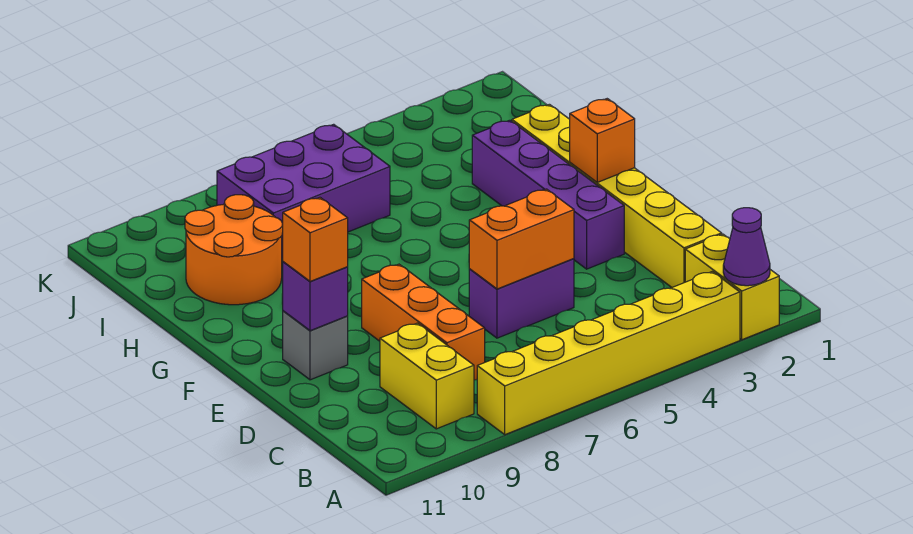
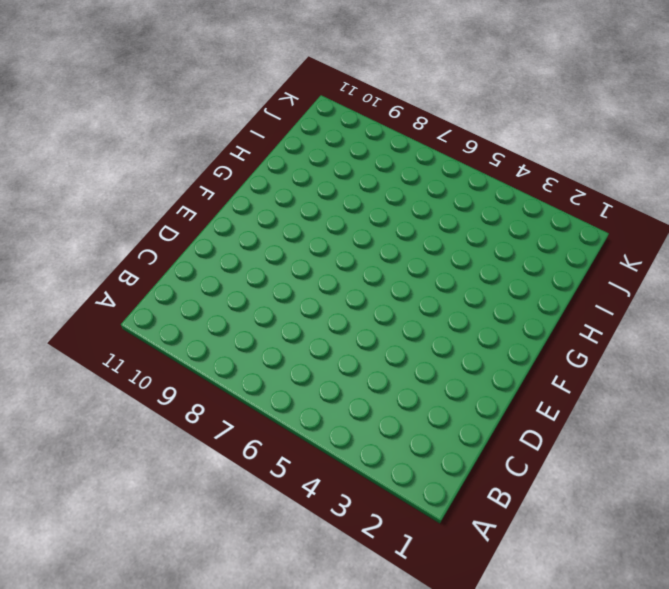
none -> yellow brick A2:B2 level 1
none -> yellow brick A3:A8 level 1
none -> yellow brick B9:C9 level 1

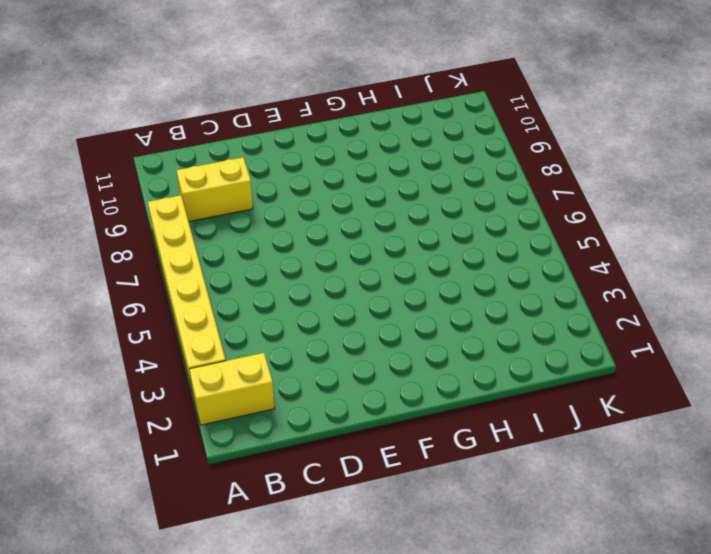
none -> yellow brick C2:H2 level 1
none -> orange brick C8:E8 level 1
none -> purple brick D5:D6 level 1

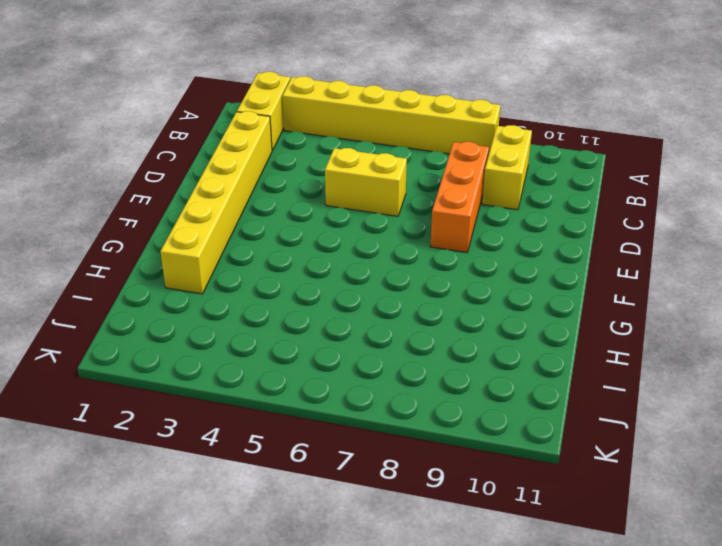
yellow brick D5:D6 level 1 -> purple brick D5:D6 level 1
none -> purple brick E3:H3 level 1
none -> grey brick E10 level 1
none -> orange round brick H9:I10 level 1

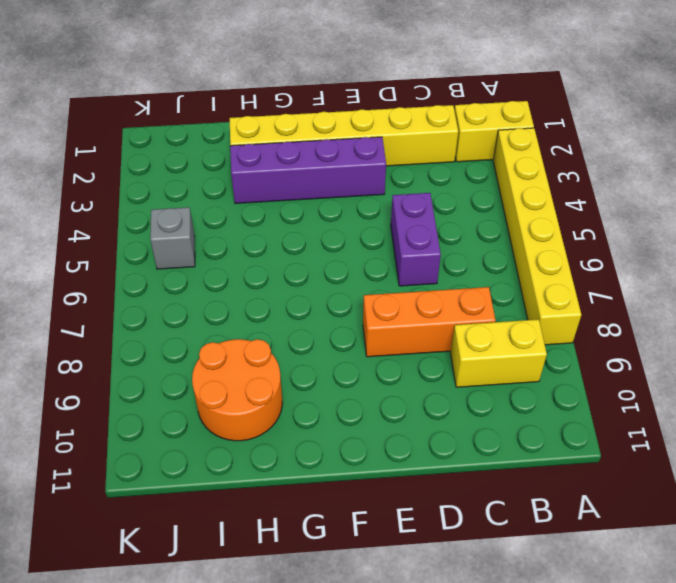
grey brick J5 level 1 -> grey brick E10 level 1
none -> purple brick I6:J8 level 1
none -> purple cone A2 level 2
none -> orange brick D5:D6 level 2

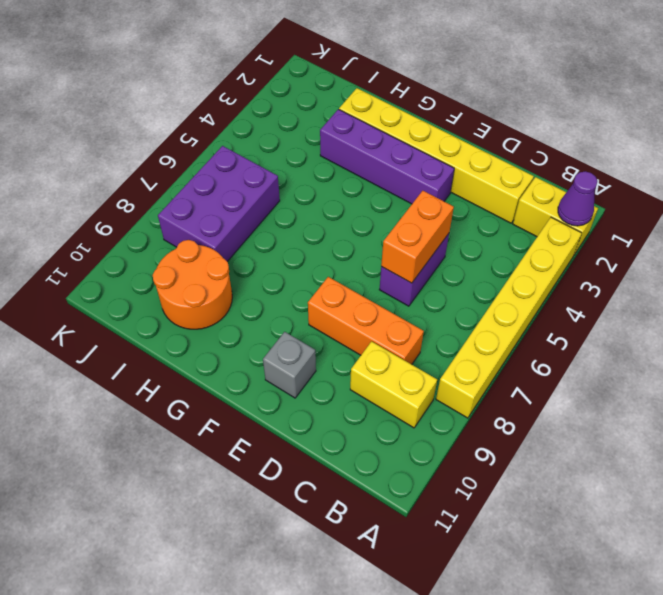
none -> purple brick E10 level 2
none -> orange brick F2 level 2
none -> orange brick E10 level 3

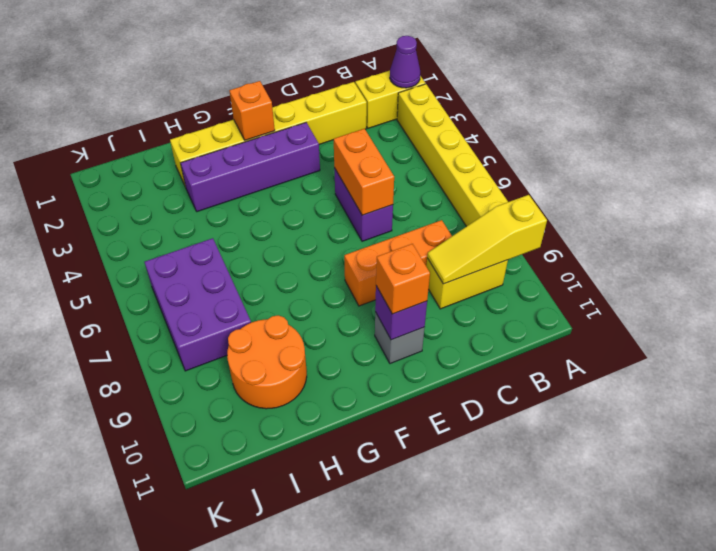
yellow slope A9:C9 level 2 top A -> none

